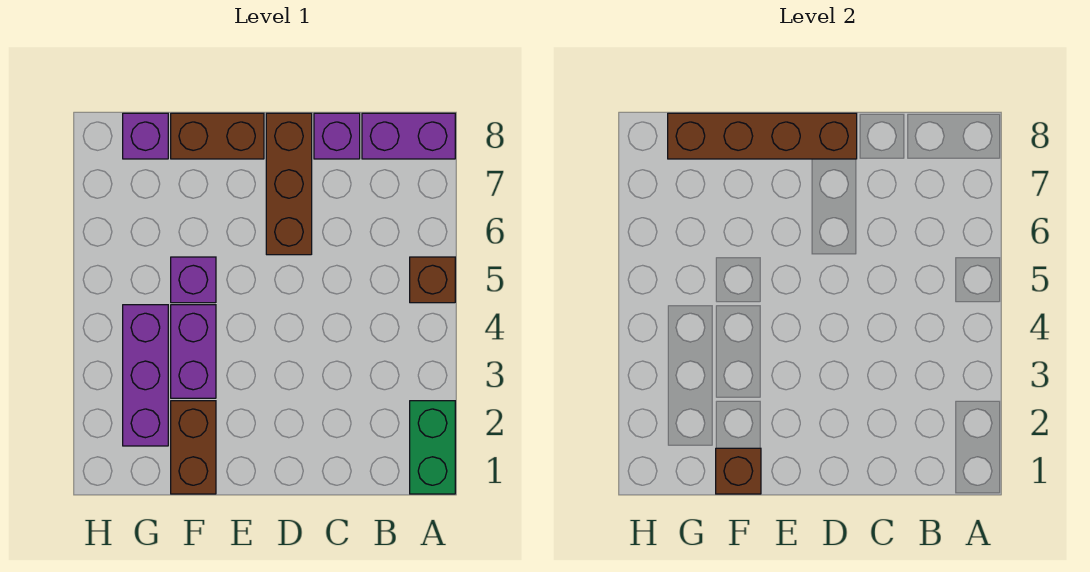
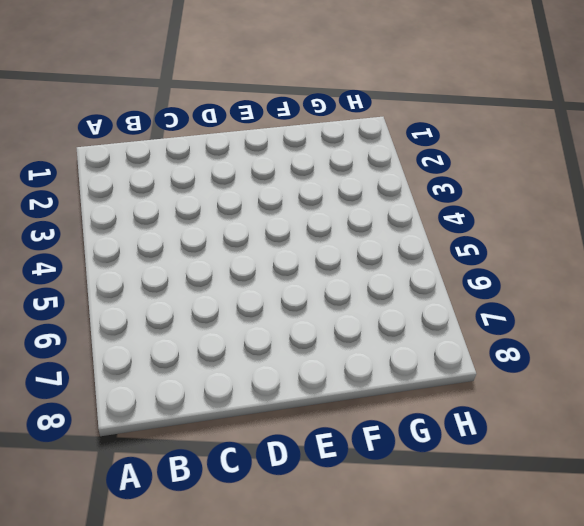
none -> green brick A1:A2 level 1
none -> brown brick A5 level 1
none -> purple brick A8:B8 level 1

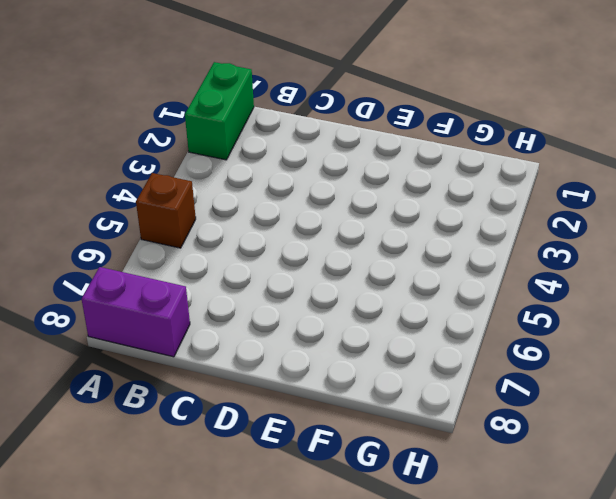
none -> purple brick C8 level 1
none -> brown brick D6:D8 level 1
none -> brown brick E8:F8 level 1

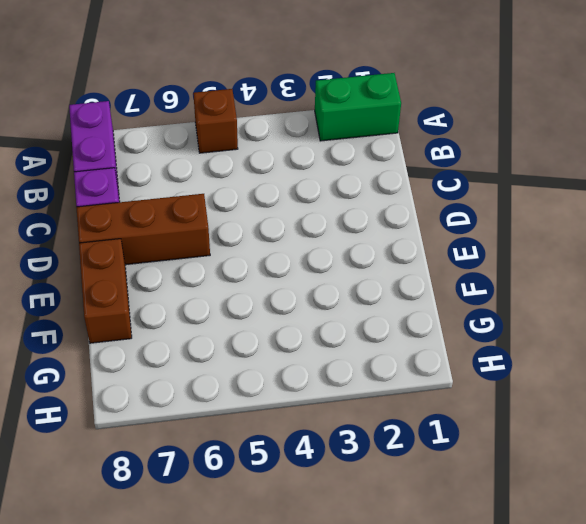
none -> brown brick F1:F2 level 1
none -> purple brick F3:F4 level 1
none -> purple brick F5 level 1

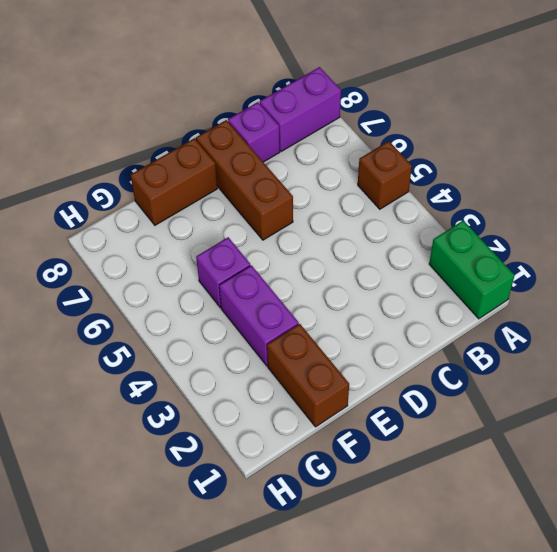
none -> purple brick G2:G4 level 1
none -> purple brick G8 level 1
none -> brown brick D8:G8 level 2

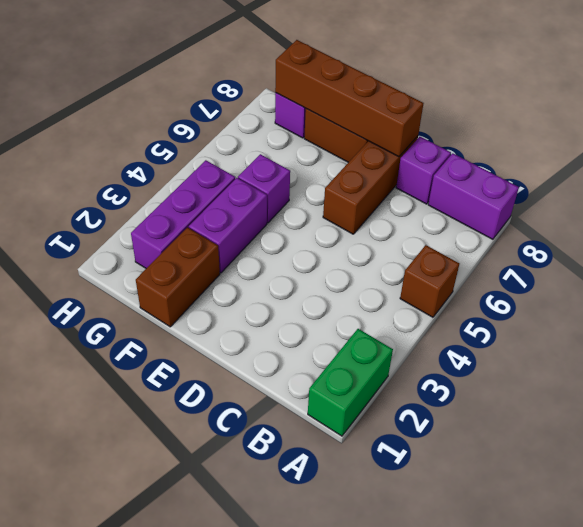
none -> brown brick F1 level 2

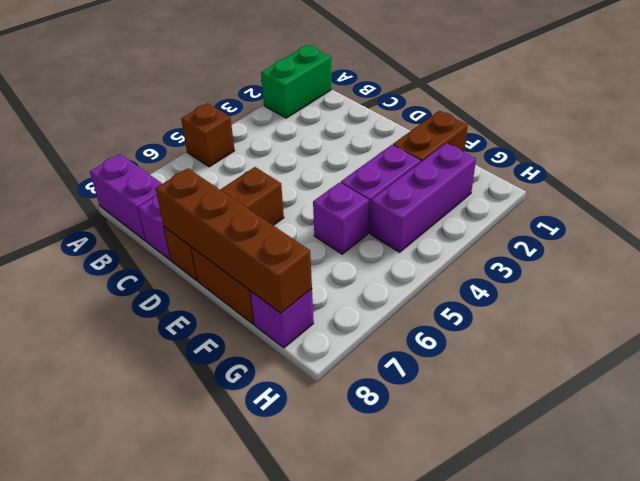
none -> brown brick F1 level 2

